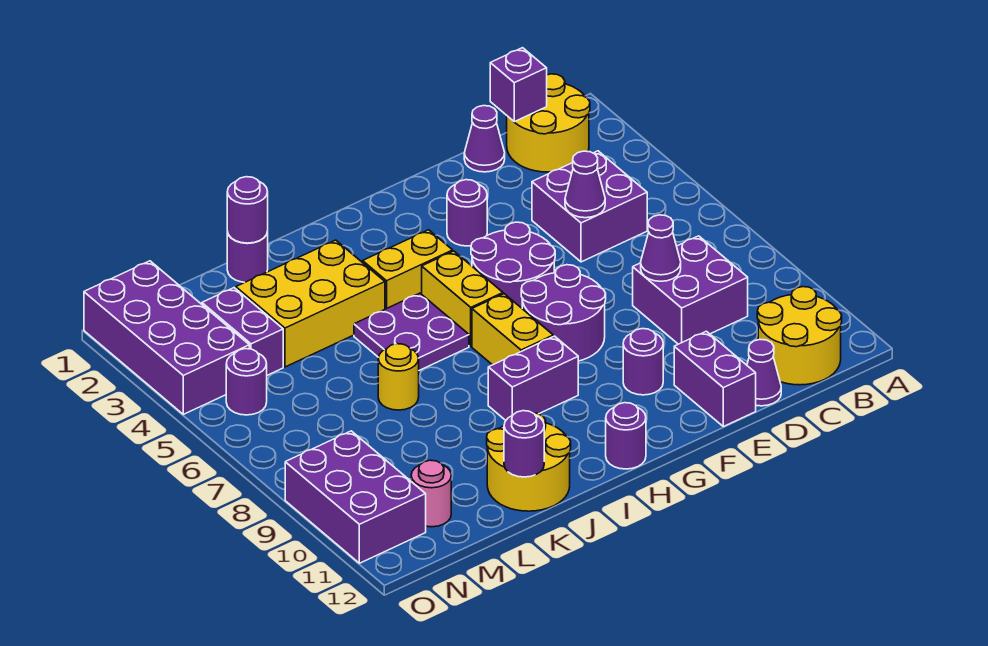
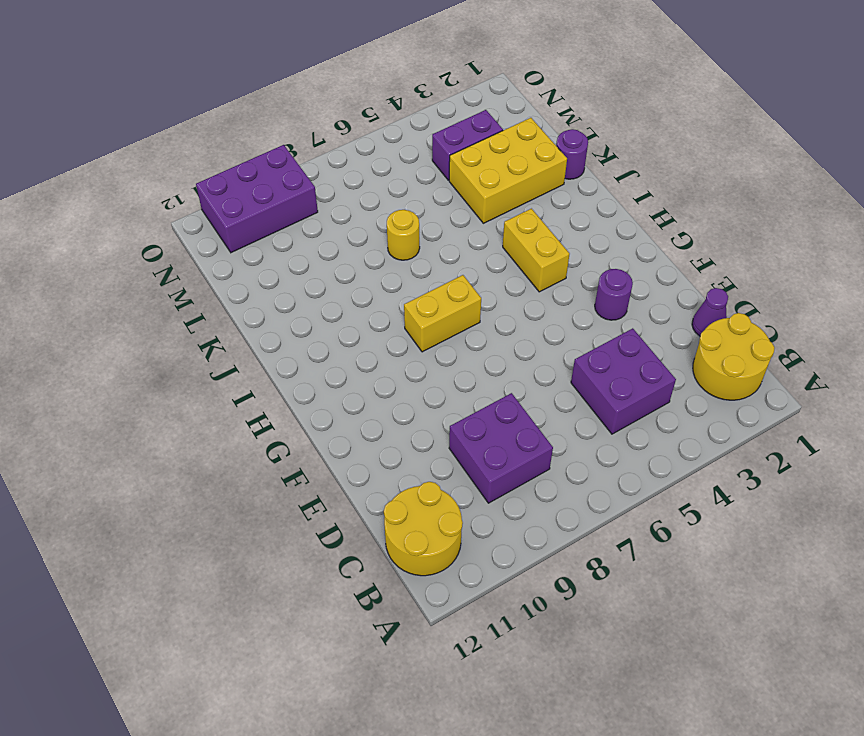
yellow brick K2:L4 level 1 -> yellow brick J3:L4 level 1
none -> purple cone D12 level 1
none -> purple brick E11:E12 level 1
none -> purple round brick F5:G6 level 1
none -> purple round brick F7:G8 level 1

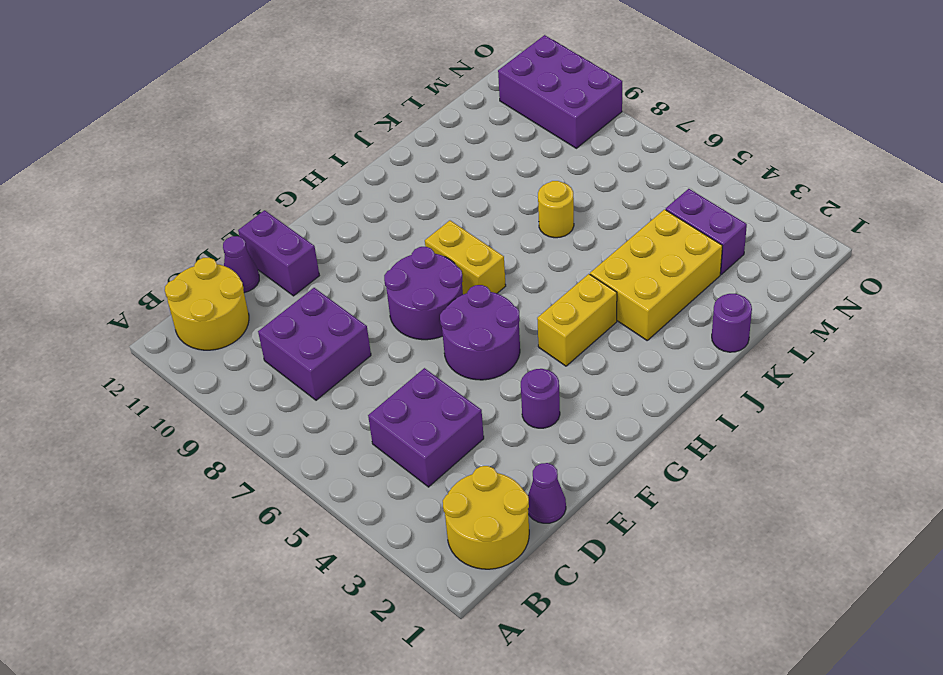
none -> purple round brick F10 level 1
none -> yellow brick H5:H6 level 1
none -> purple brick H9:I9 level 1
none -> purple round brick H12 level 1

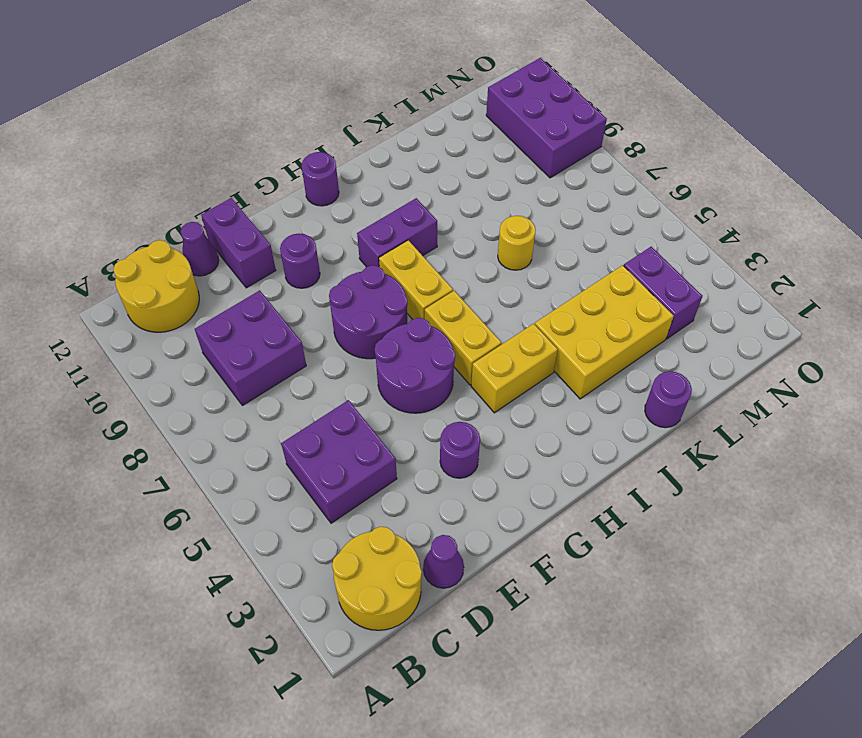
none -> purple plate I5:J6 level 1
none -> yellow round brick J11:K12 level 1
none -> pink round brick M11 level 1
none -> purple brick N1:O4 level 1

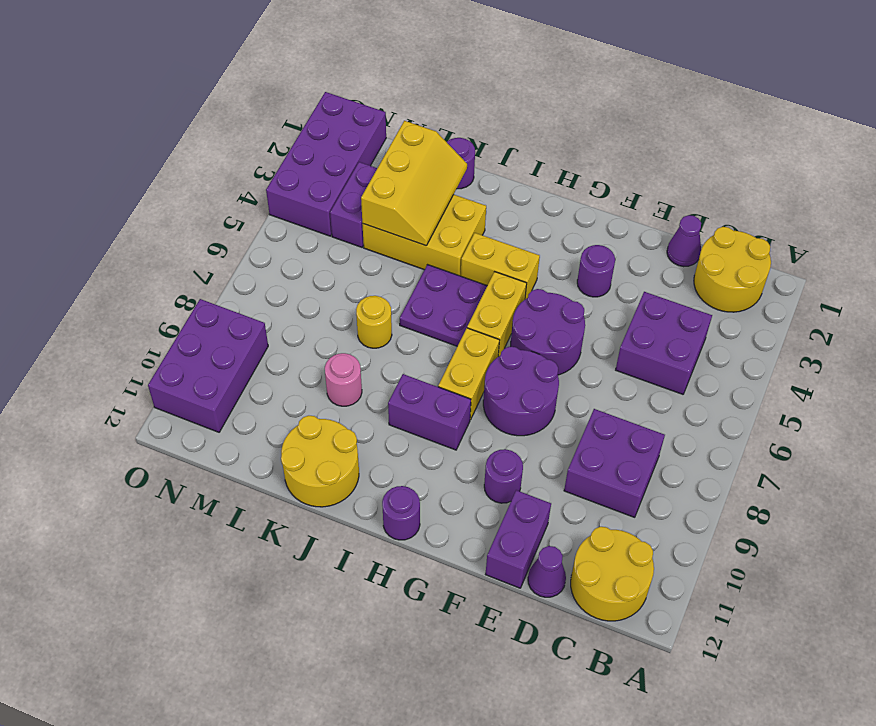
yellow slope K2:L4 level 2 top L -> none
pink round brick K9 level 1 -> pink round brick M11 level 1
none -> purple round brick N5 level 1
none -> purple brick C1 level 2
none -> purple cone D5 level 2
none -> purple cone D8 level 2

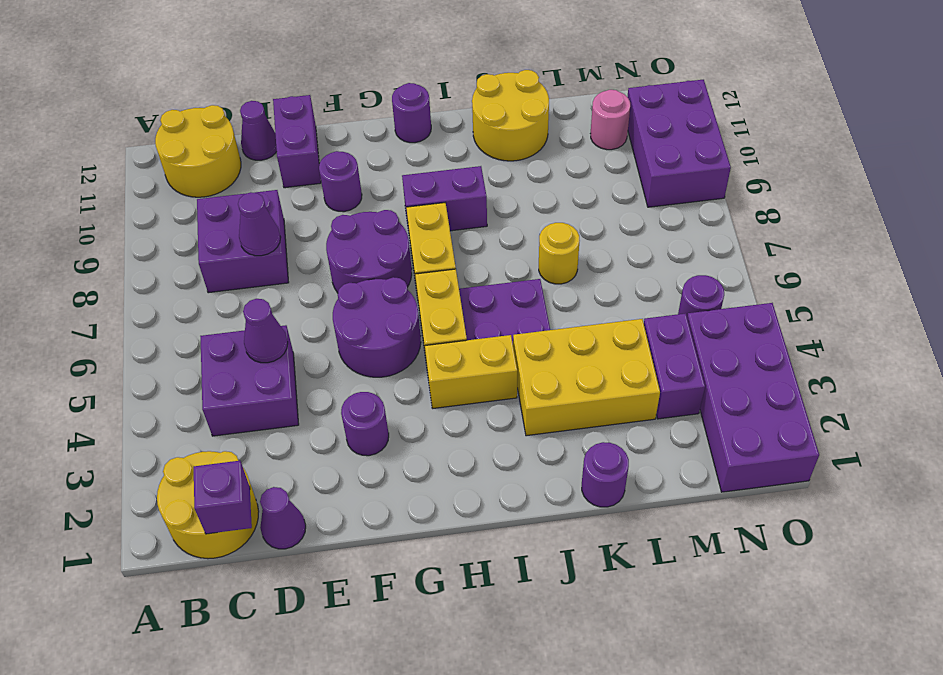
none -> purple round brick K1 level 2
none -> purple round brick K12 level 2

